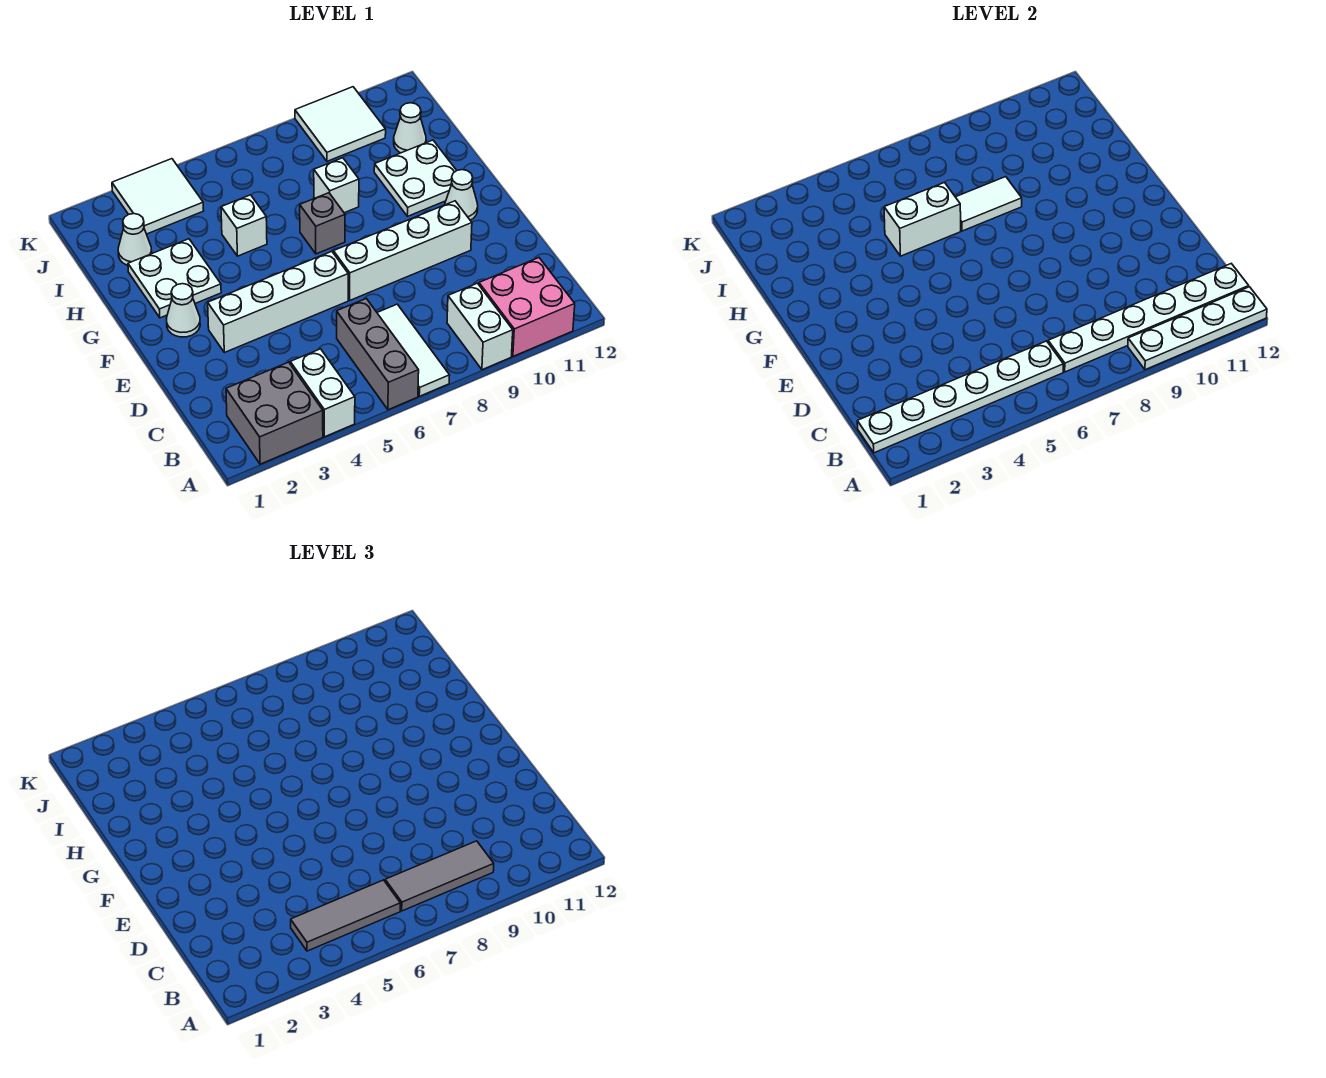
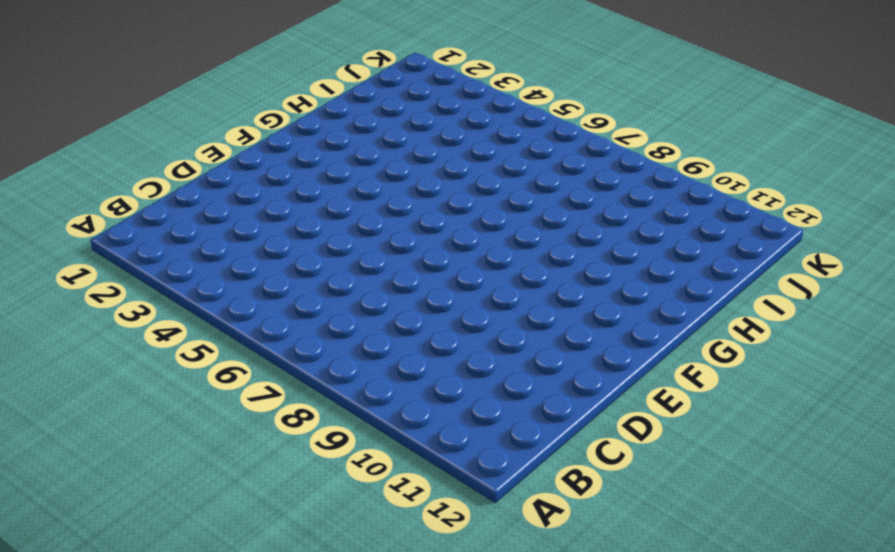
none -> grey brick A2:B3 level 1
none -> white brick A4:B4 level 1
none -> grey brick A6:C6 level 1

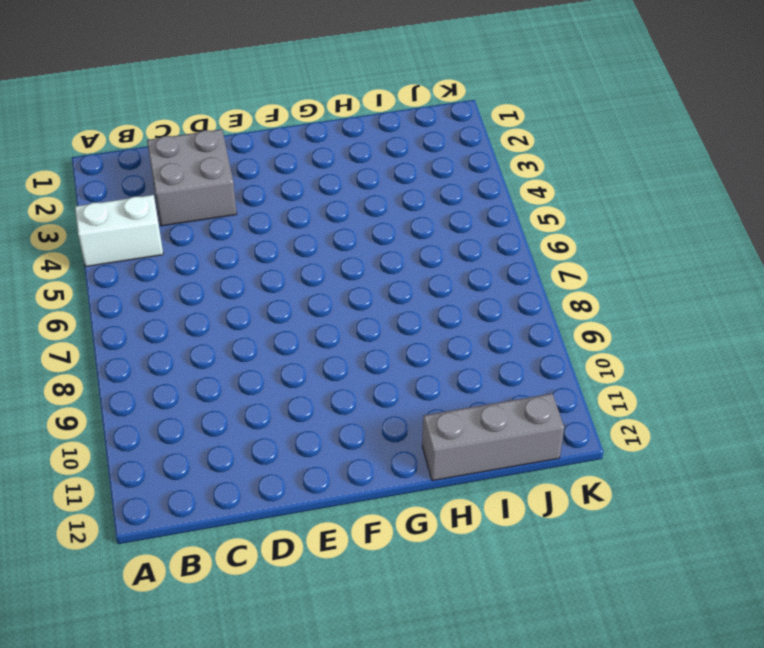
grey brick C2:D3 level 1 -> grey brick A2:B3 level 1
grey brick H12:J12 level 1 -> grey brick A6:C6 level 1
none -> white tile A7:C7 level 1
none -> white brick A9:B9 level 1
none -> pink brick A10:B11 level 1

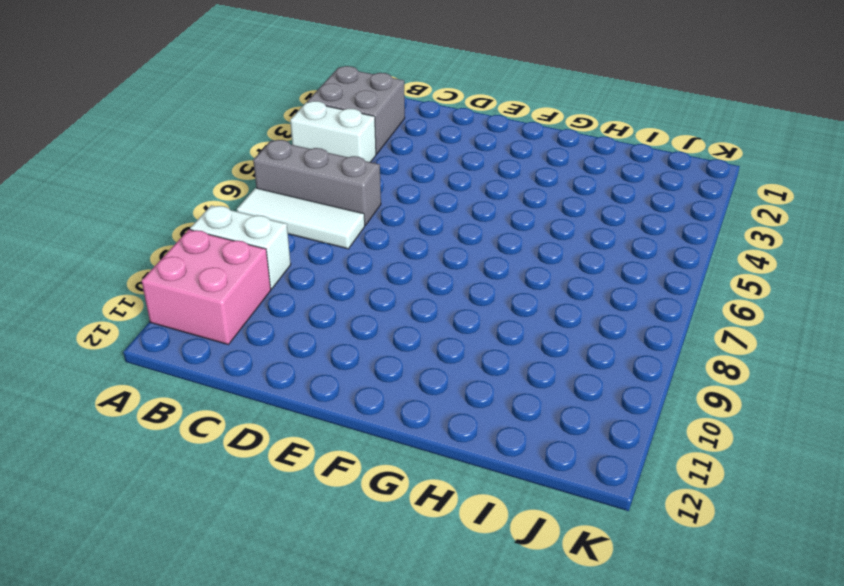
none -> white brick E3:E6 level 1
none -> white brick E7:E10 level 1
none -> white cone F2 level 1

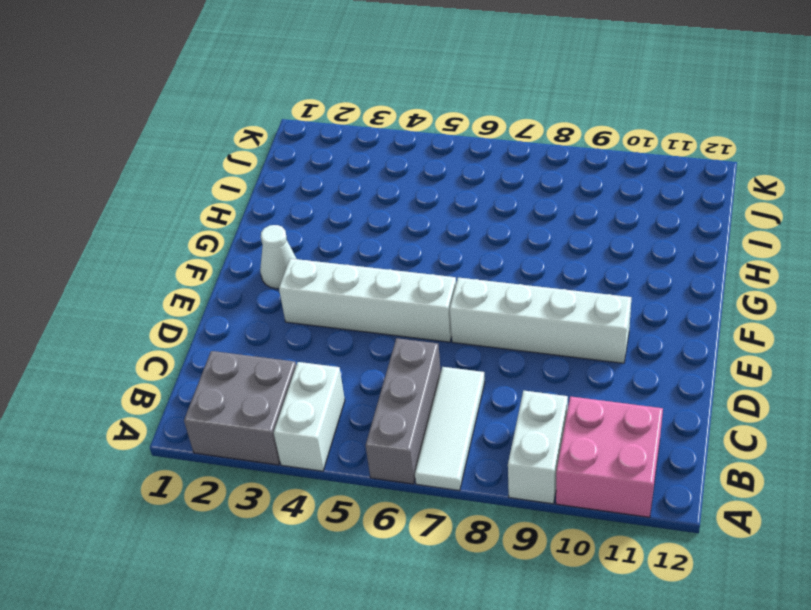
none -> white cone F11 level 1
none -> white plate G2:H3 level 1
none -> grey brick G7 level 1

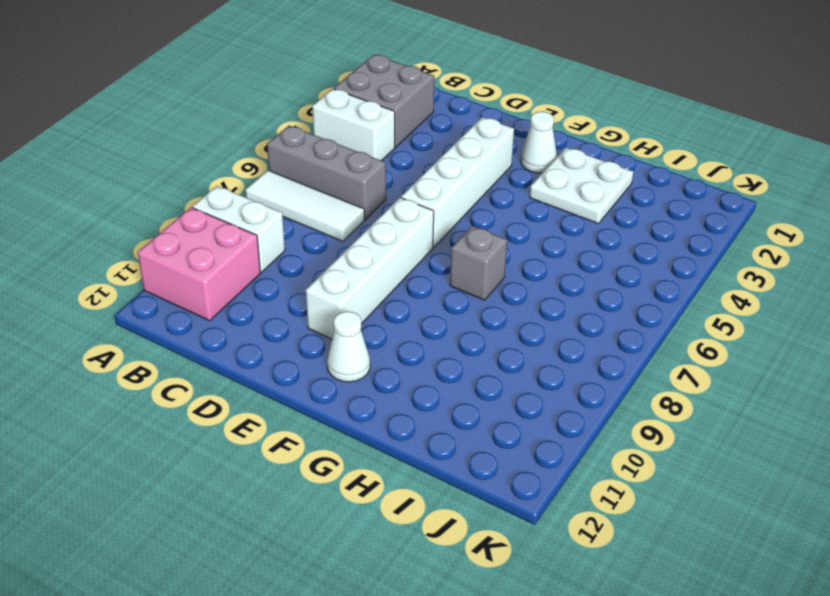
none -> white plate G10:H11 level 1
none -> white brick H5 level 1
none -> white brick H8 level 1

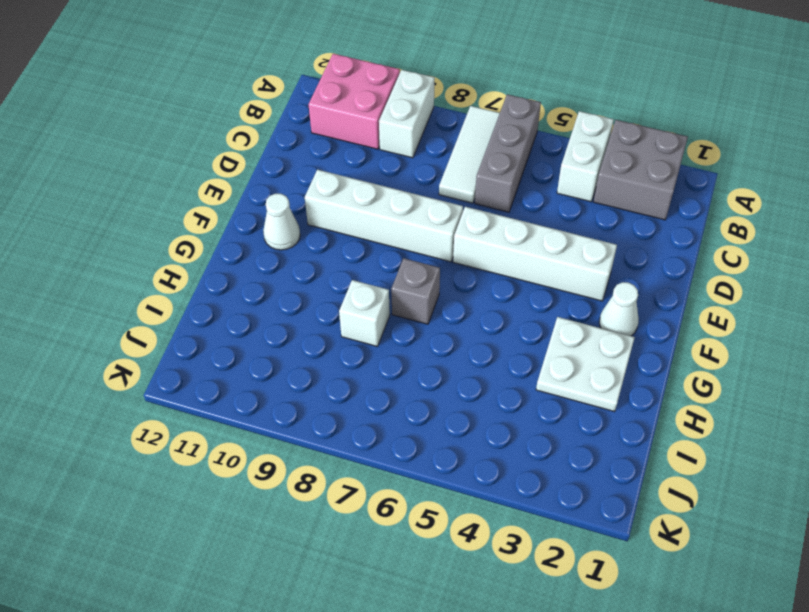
none -> white plate G10:H11 level 1
none -> white brick H5 level 1
none -> white cone I2 level 1

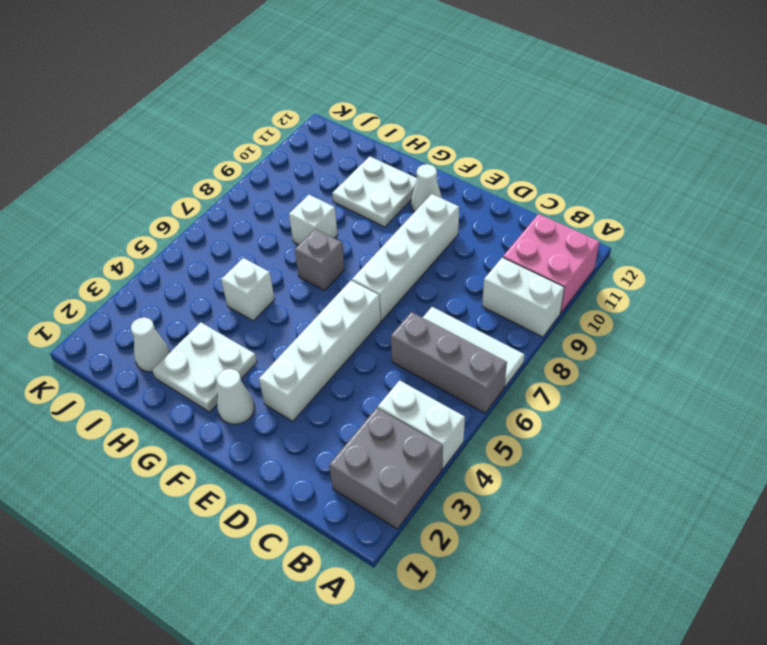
none -> white cone I11 level 1
none -> white tile J3:K4 level 1
none -> white tile J9:K10 level 1

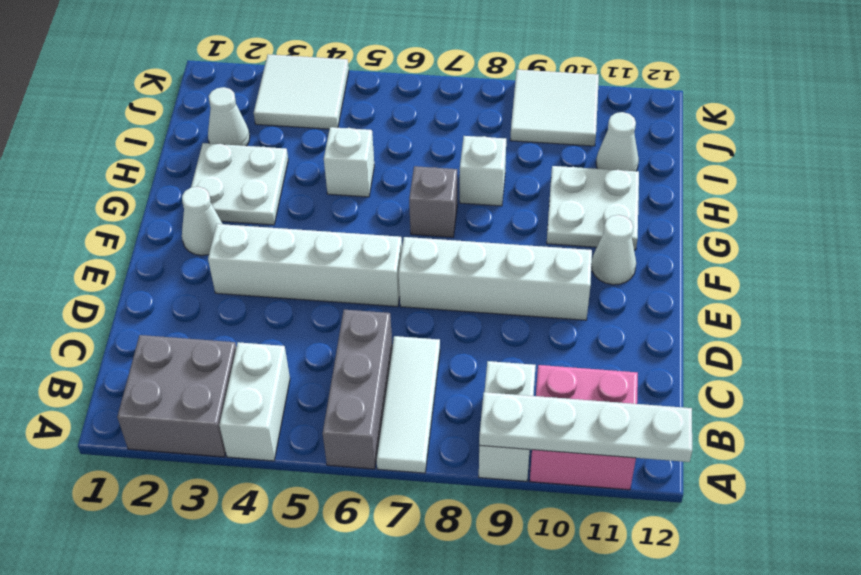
none -> white plate B1:B6 level 2
none -> white plate B7:B12 level 2
none -> white brick H5:H6 level 2

